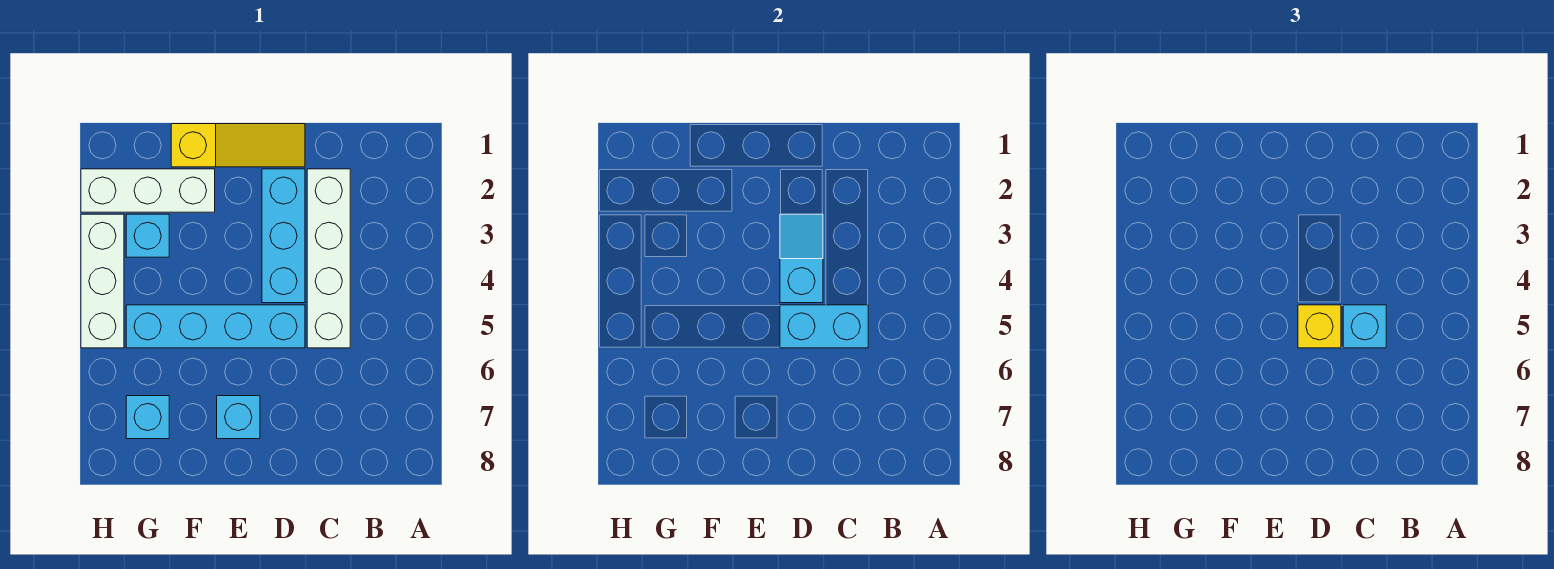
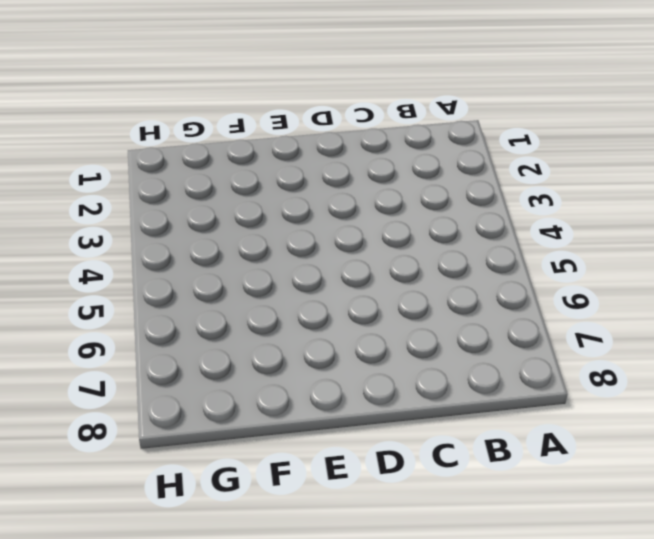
none -> white brick C2:C5 level 1
none -> yellow slope D1:F1 level 1 top F
none -> cyan brick D2:D4 level 1

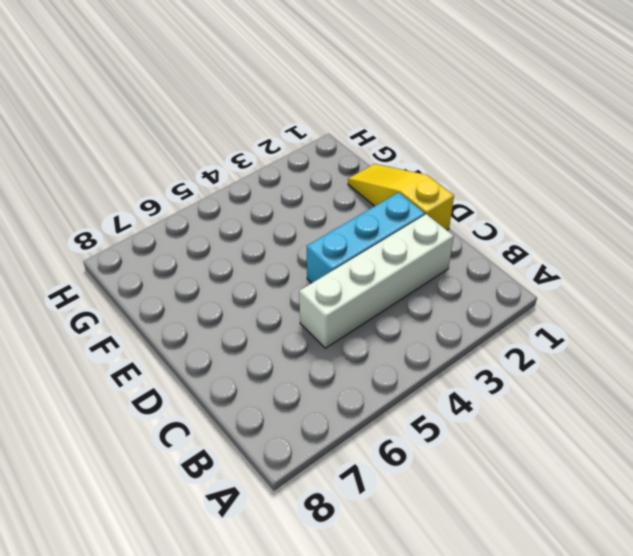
yellow slope D1:F1 level 1 top D -> yellow slope D1:F1 level 1 top F
none -> cyan brick D5:G5 level 1
none -> cyan brick E7 level 1
none -> white brick F2:H2 level 1

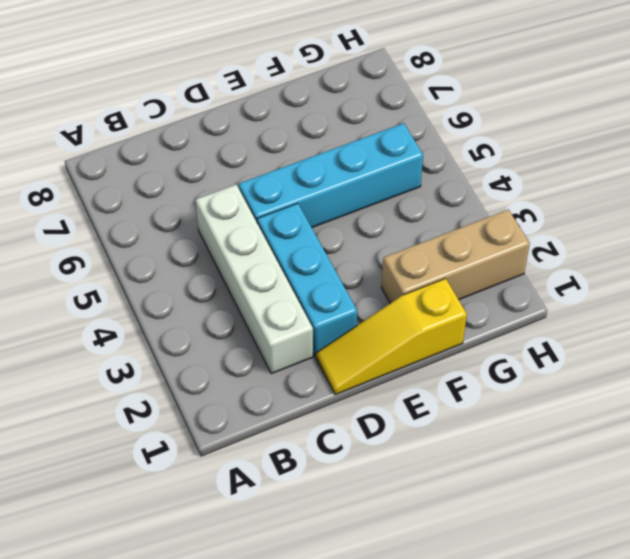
tan brick F2:H2 level 1 -> white brick F2:H2 level 1
none -> cyan brick E7 level 1
none -> cyan brick G3 level 1
none -> cyan brick G7 level 1

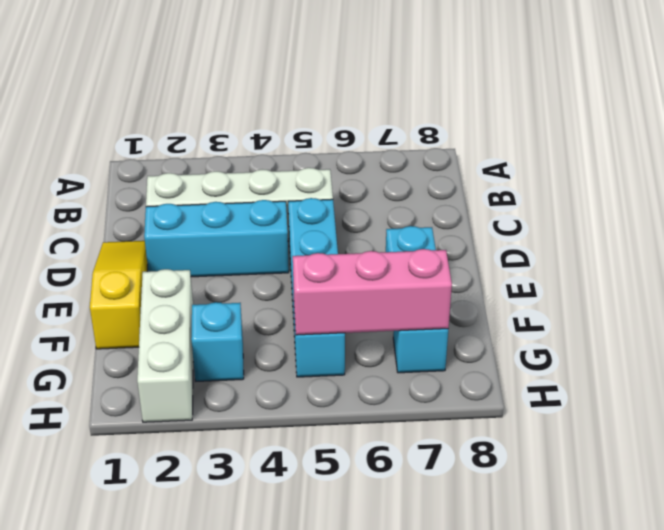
pink brick G5:G7 level 2 -> none
none -> white brick H3:H5 level 1
none -> cyan brick C5:D5 level 2
none -> cyan slope D3:D4 level 2 top 4

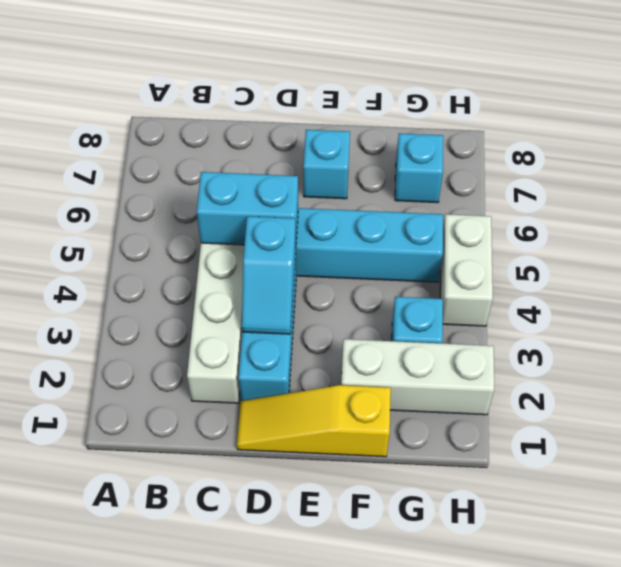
white brick H4:H5 level 1 -> white brick H3:H5 level 1
none -> cyan brick C5 level 3
none -> yellow brick D5 level 3

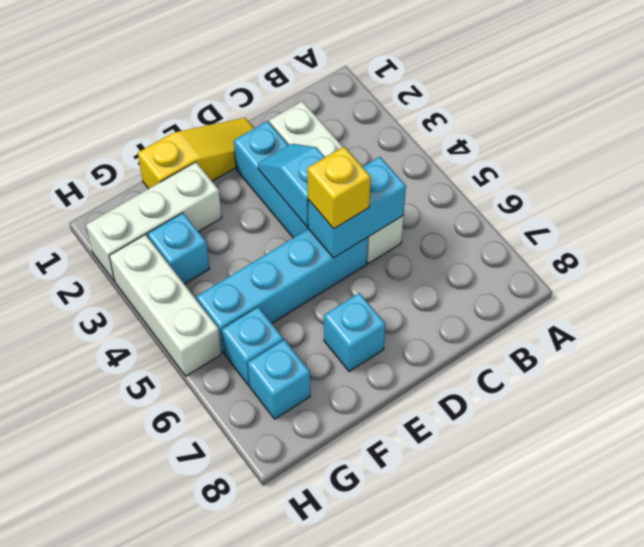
cyan brick G6 level 1 -> cyan brick C5 level 3

